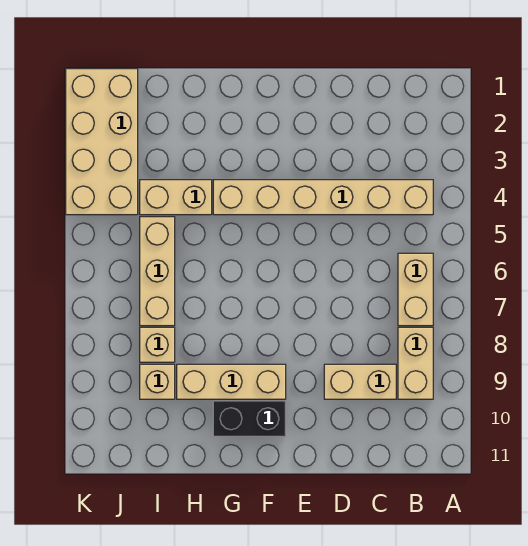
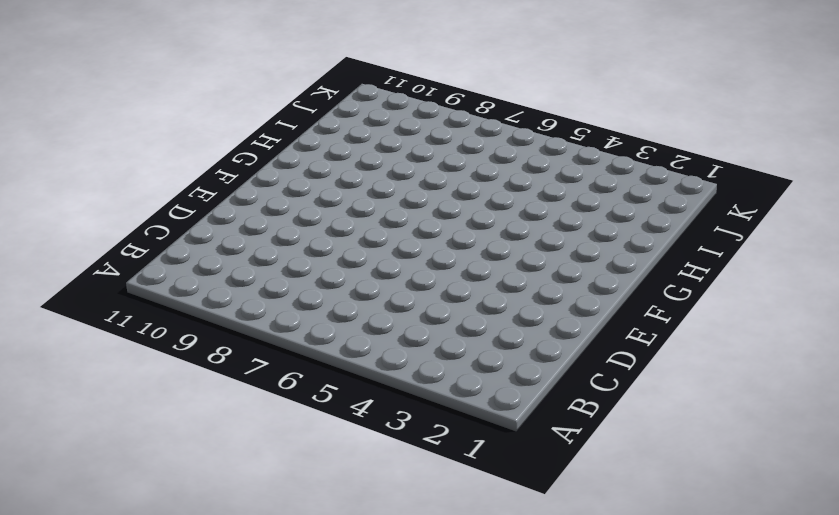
none -> tan brick B4:G4 level 1
none -> tan brick B6:B7 level 1

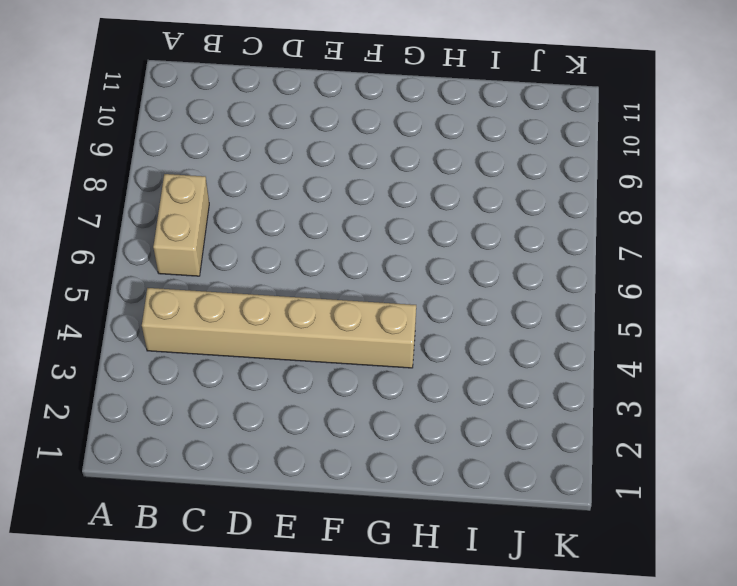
none -> tan brick B8:B9 level 1
none -> tan brick C9:D9 level 1

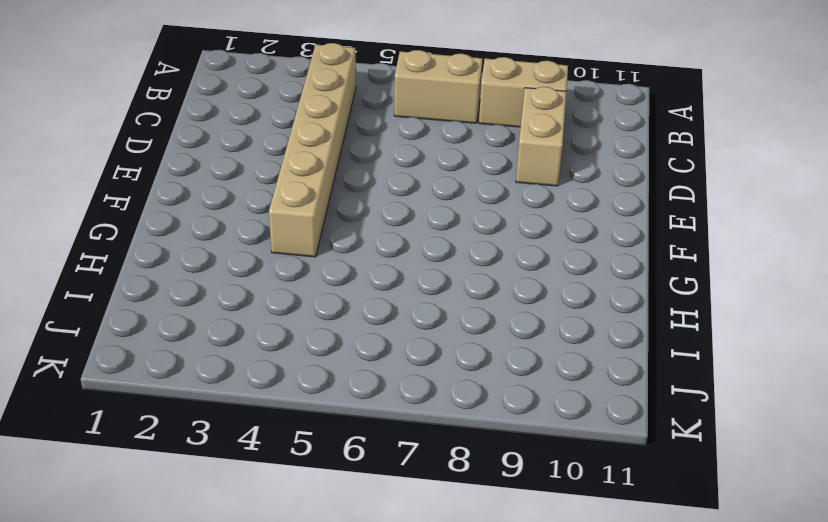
none -> tan brick F9:H9 level 1
none -> black brick F10:G10 level 1

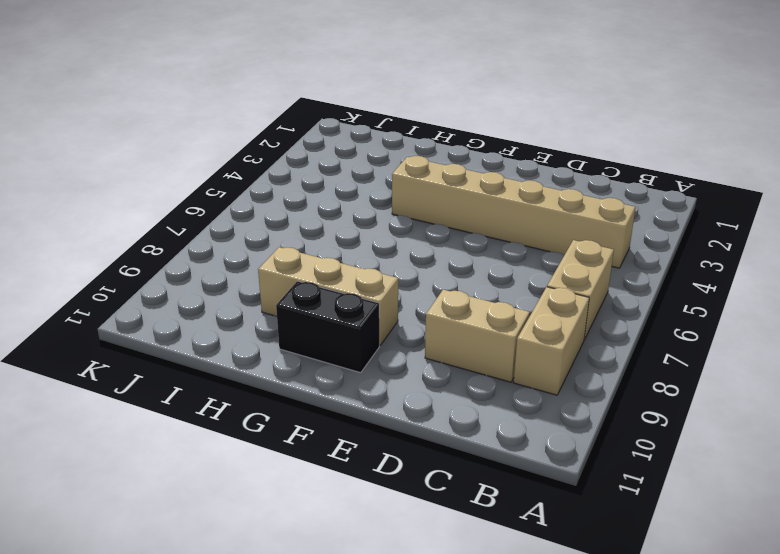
none -> tan brick H4:I4 level 1
none -> tan brick I5:I7 level 1

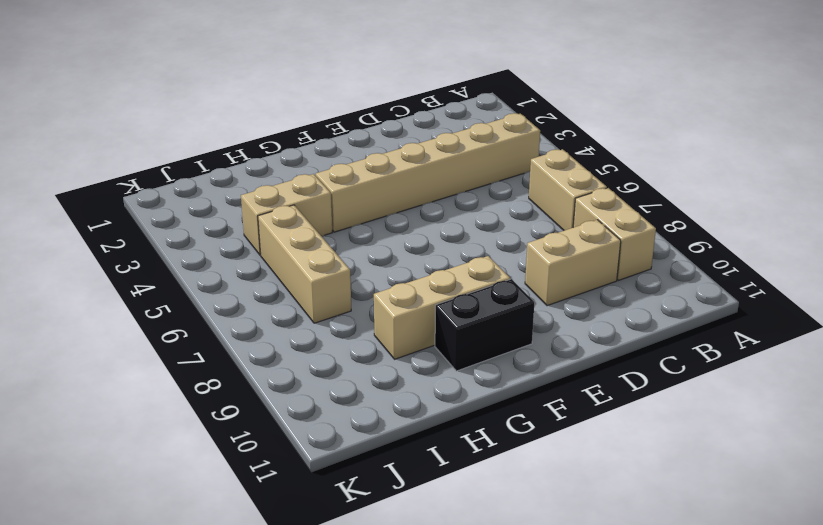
none -> tan brick I8 level 1
none -> tan brick I9 level 1

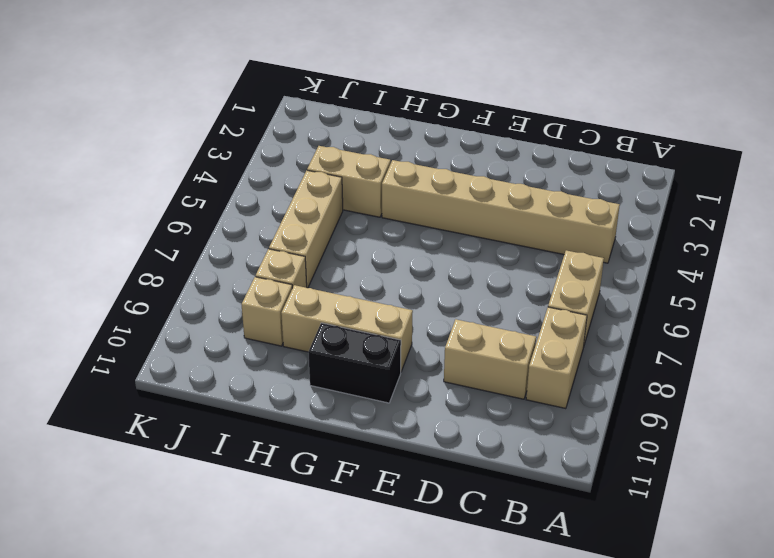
none -> tan brick J1:K4 level 1

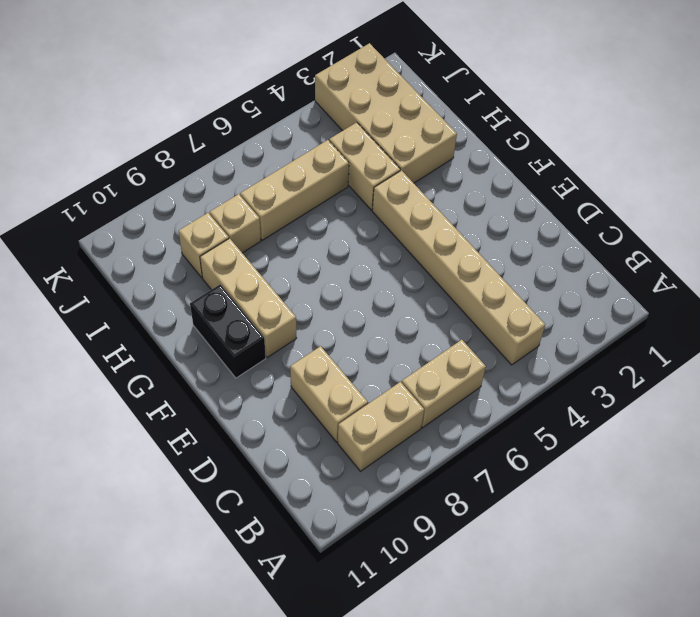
tan brick H2:K3 level 1 -> tan brick J1:K4 level 1

